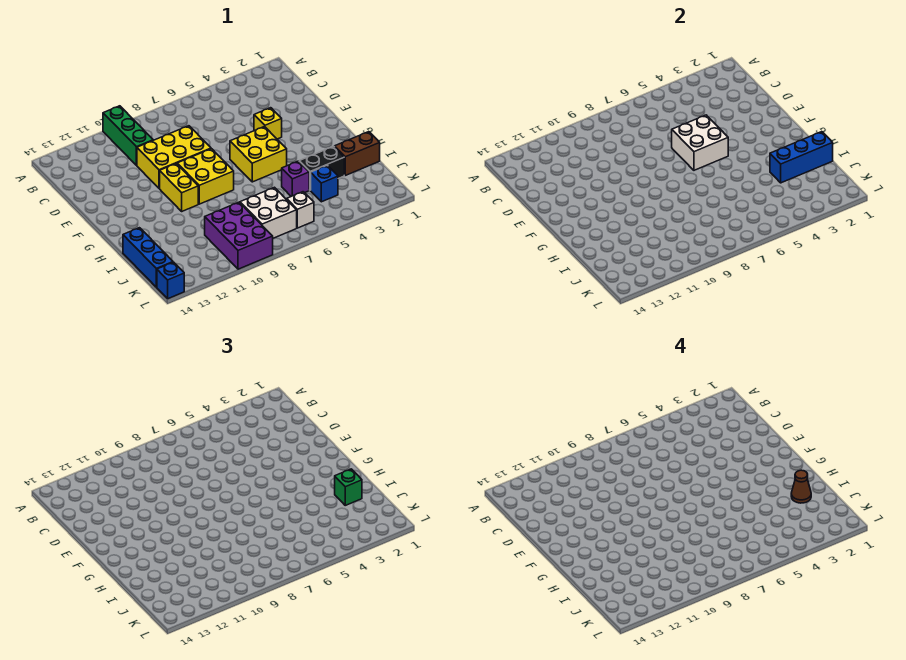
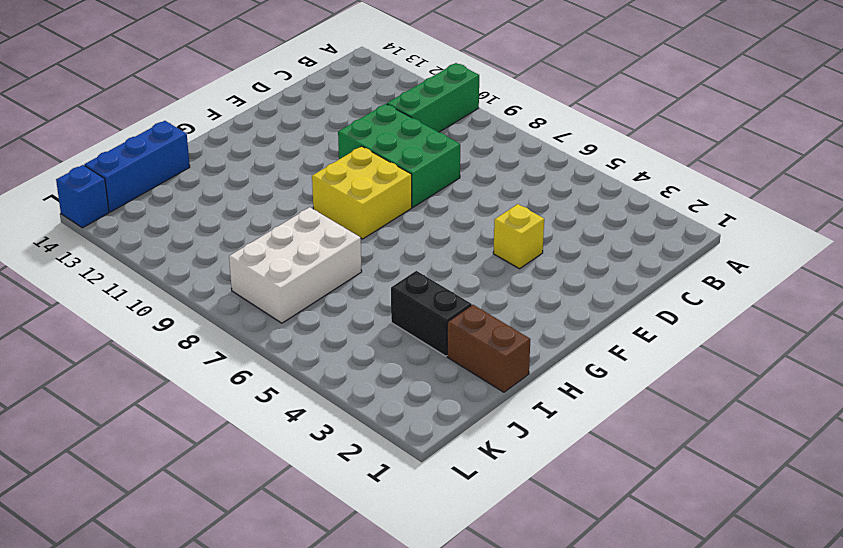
green brick D8:E10 level 1 -> yellow brick D8:E10 level 1
white brick I7:K8 level 1 -> white brick J7:K8 level 1
none -> yellow brick F5:G6 level 1
none -> yellow brick F10:G10 level 1
none -> purple brick I5 level 1

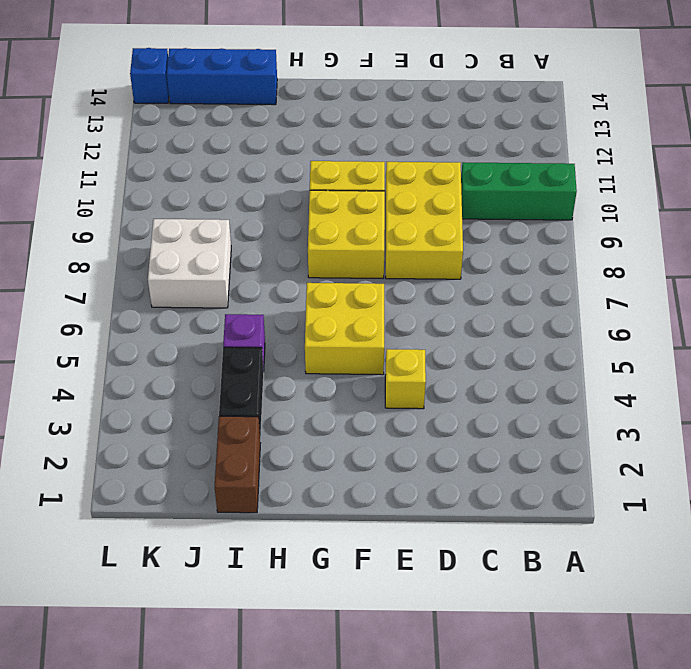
none -> blue brick J4 level 1
none -> purple brick J9:L10 level 1
none -> white brick K6 level 1

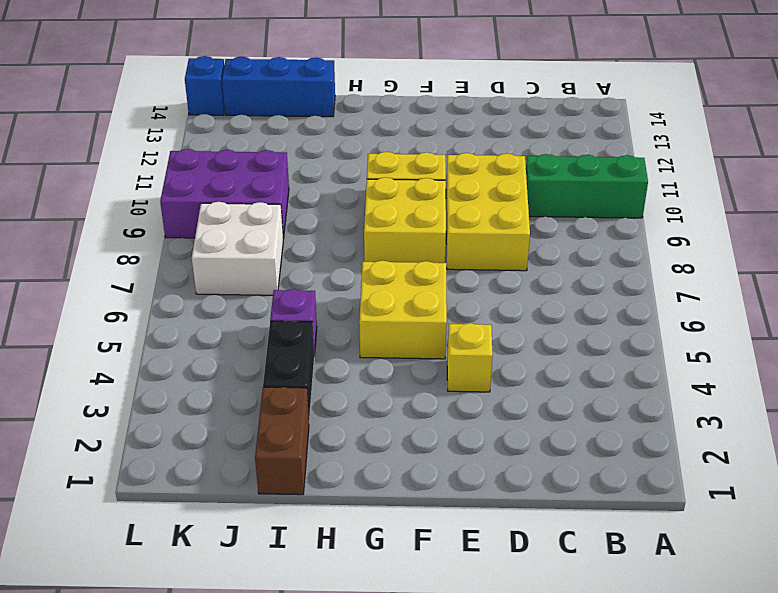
none -> blue brick J4 level 1
none -> white brick K6 level 1
none -> white brick E5:F6 level 2

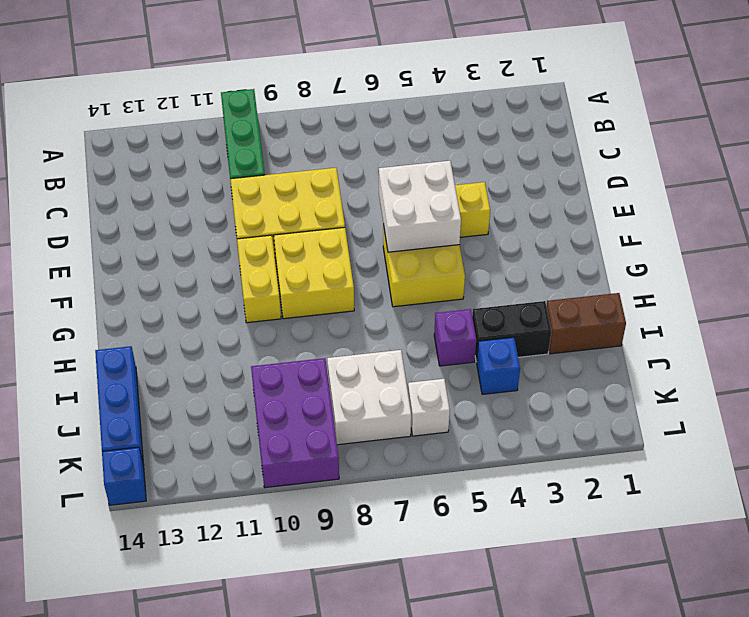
none -> blue brick I1:I3 level 2
none -> green brick I2 level 3
none -> brown cone I2 level 4

